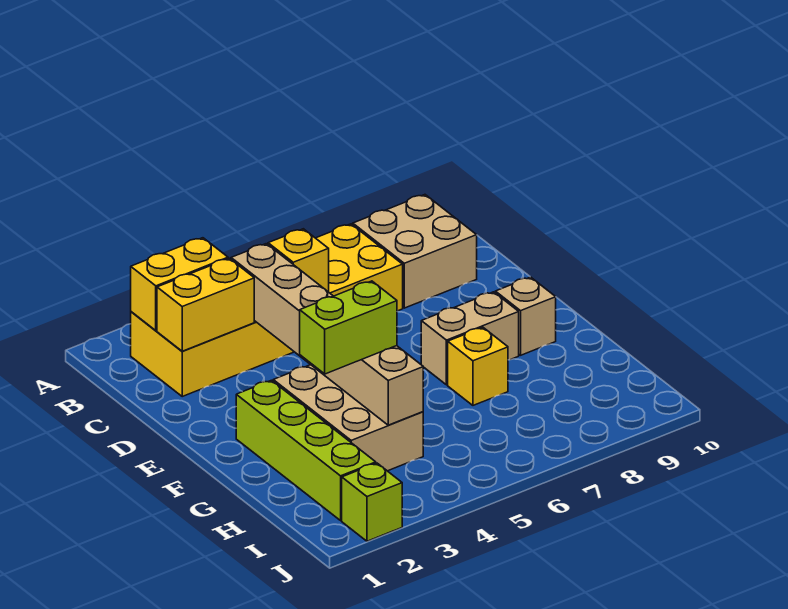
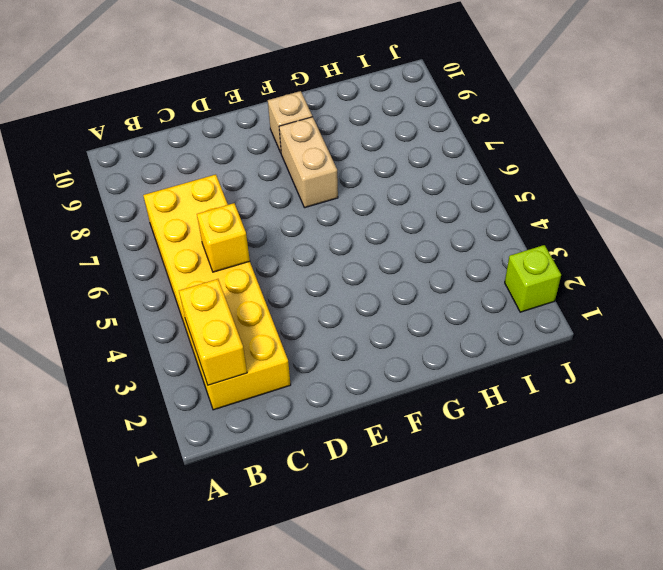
none -> tan brick B8:C9 level 1
none -> lime brick F2:I2 level 1
none -> tan brick F3:H4 level 1

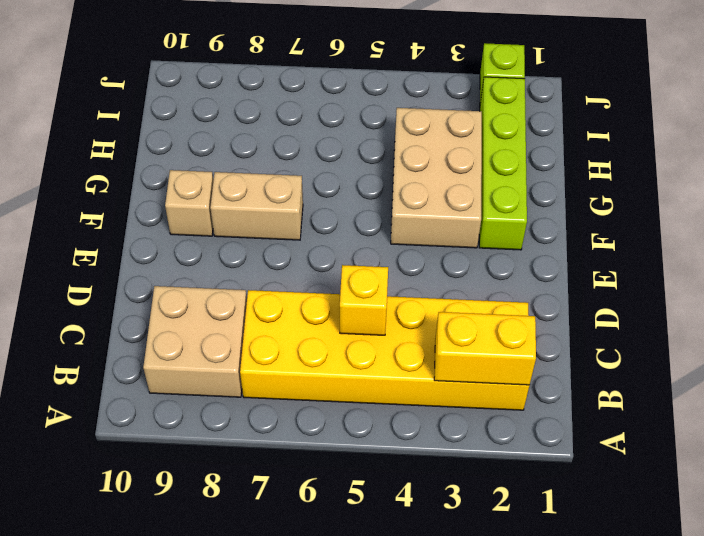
none -> yellow brick G7 level 1
none -> yellow brick C2:C3 level 2
none -> tan brick C4:H4 level 2

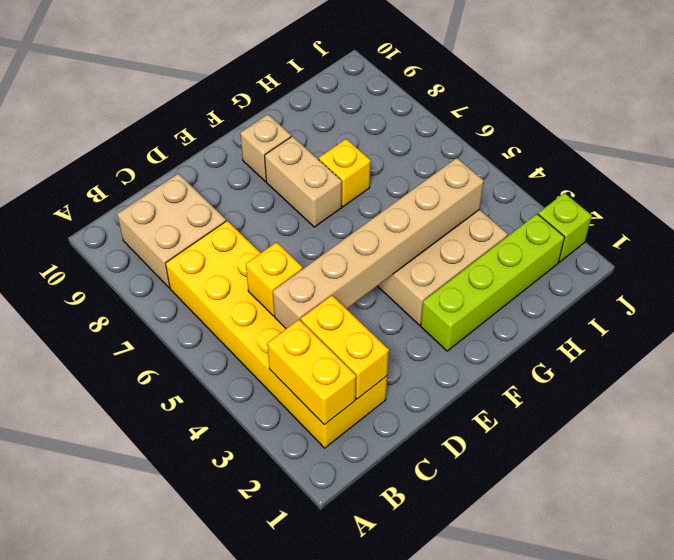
none -> lime brick G3:G4 level 3

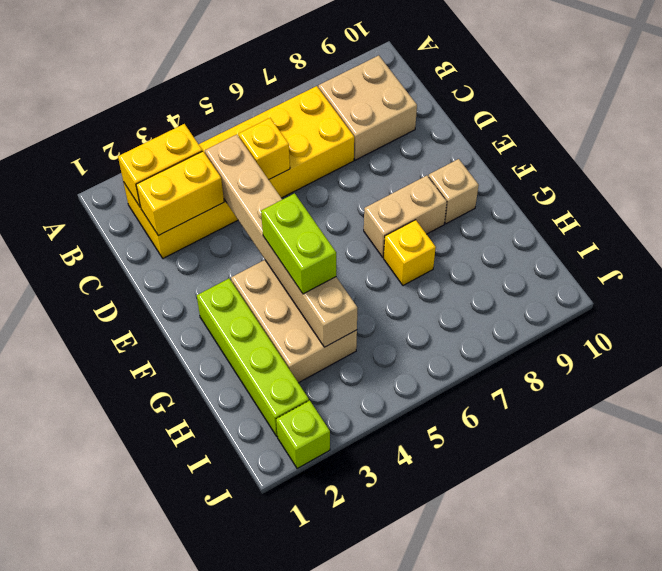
lime brick F4:G4 level 3 -> lime brick G3:G4 level 3

